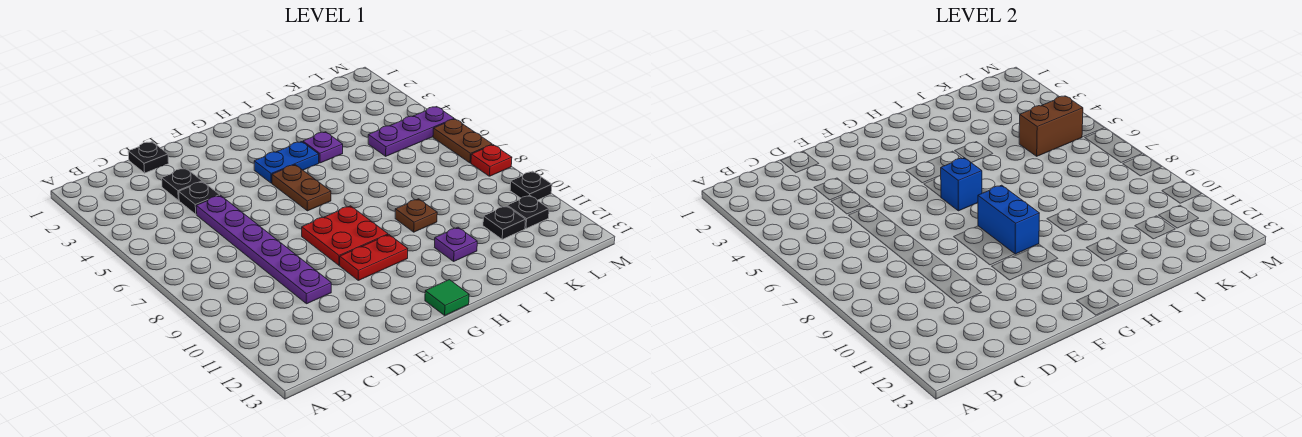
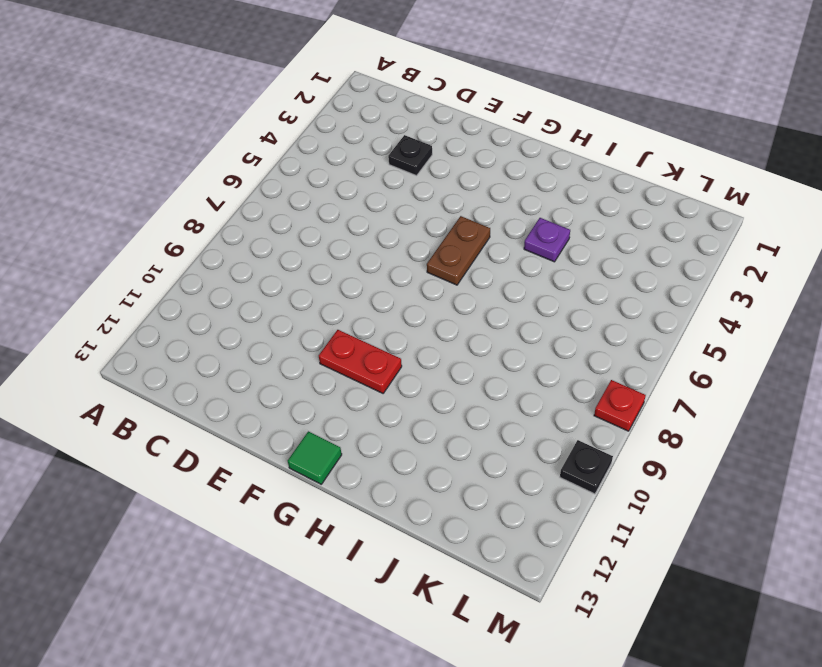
none -> black plate D1 level 1
none -> black plate D4 level 1
none -> purple plate D5:D10 level 1

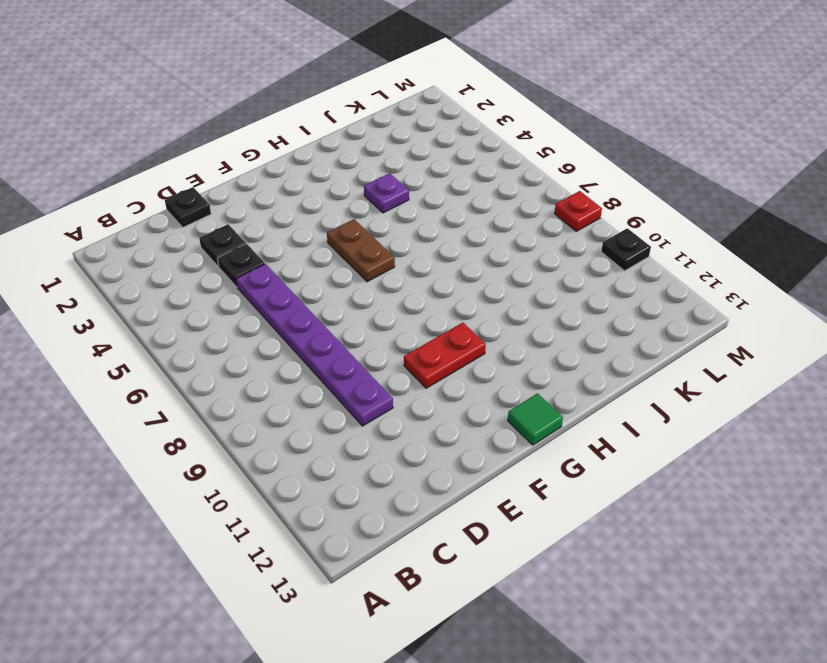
none -> red plate F8:G9 level 1
none -> blue plate G4:H4 level 1
none -> brown plate I9 level 1

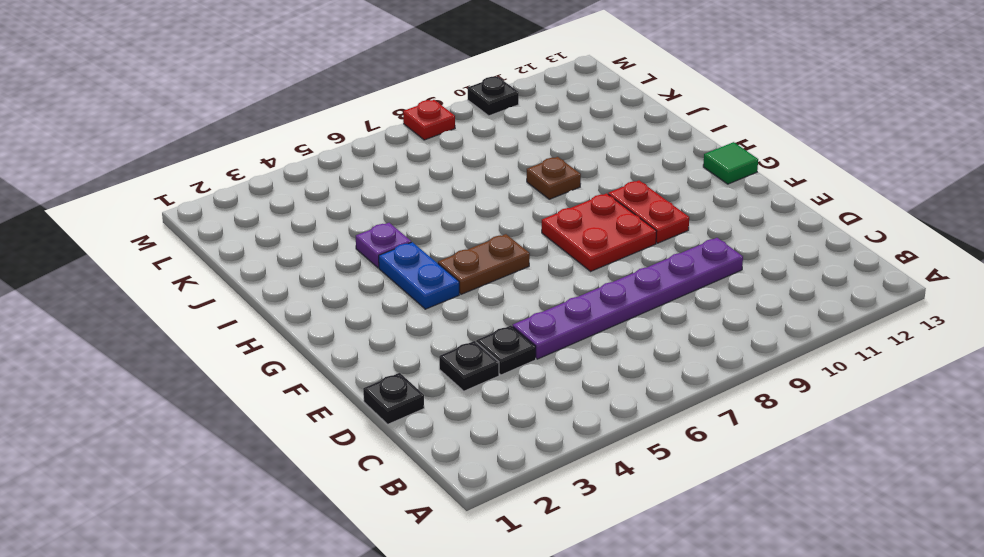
none -> purple plate I11 level 1
none -> purple plate K5:M5 level 1
none -> black plate K11 level 1

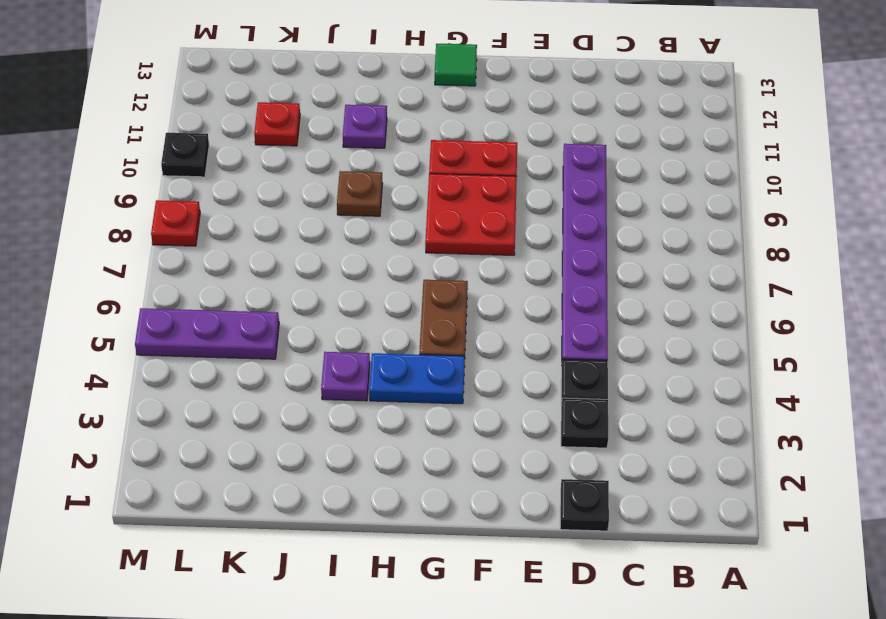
red plate K11 level 1 -> black plate K11 level 1
none -> black plate L11 level 1
none -> brown plate M6:M7 level 1
none -> blue brick G6 level 2

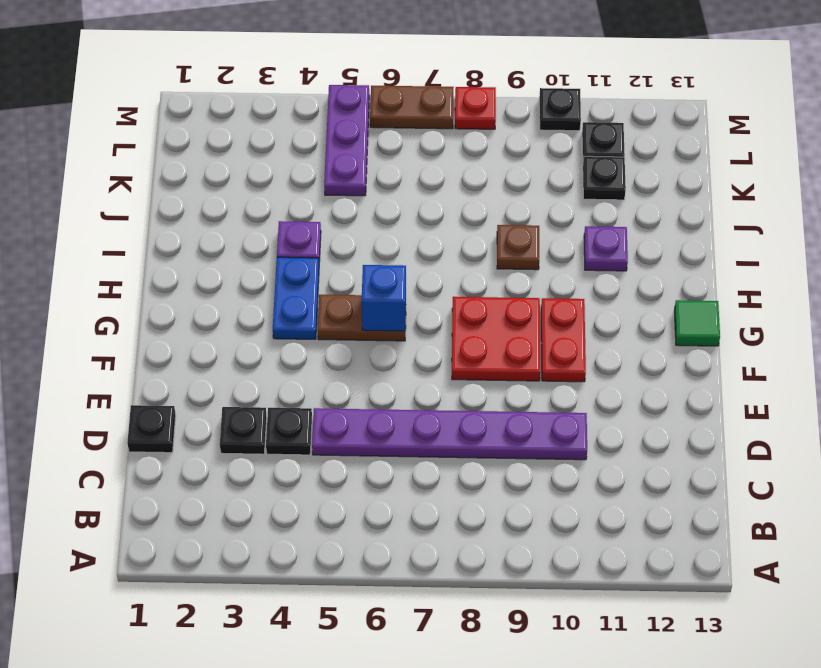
none -> blue brick G8:G9 level 2
none -> brown brick K5:L5 level 2

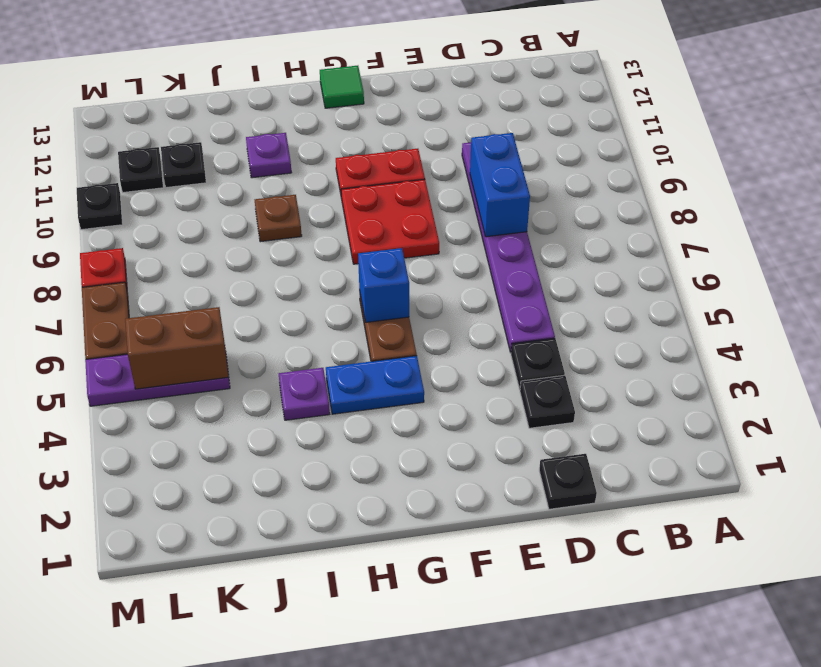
blue brick D8:D9 level 2 -> blue brick G8:G9 level 2

